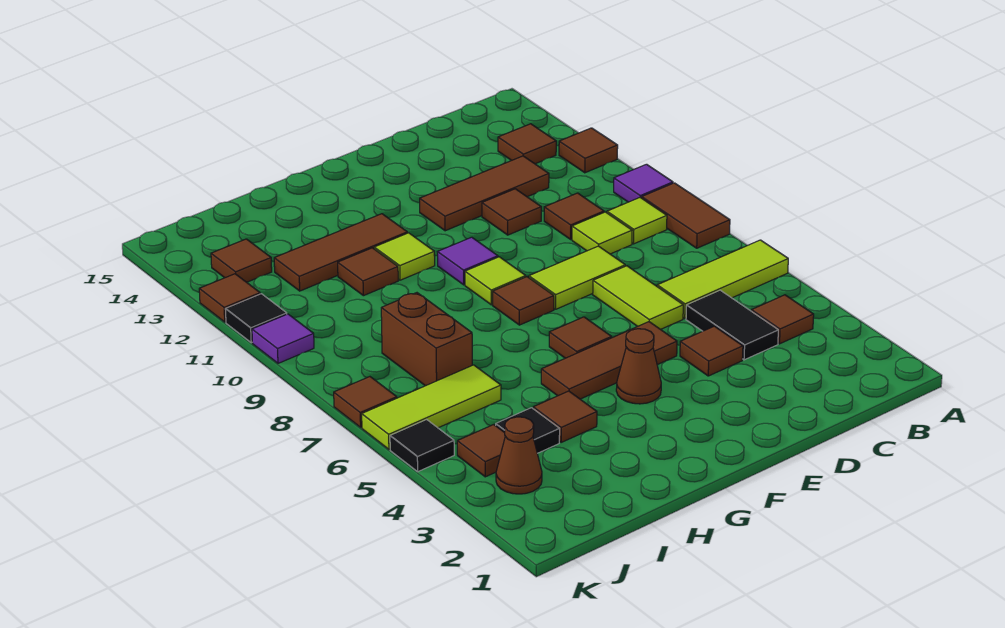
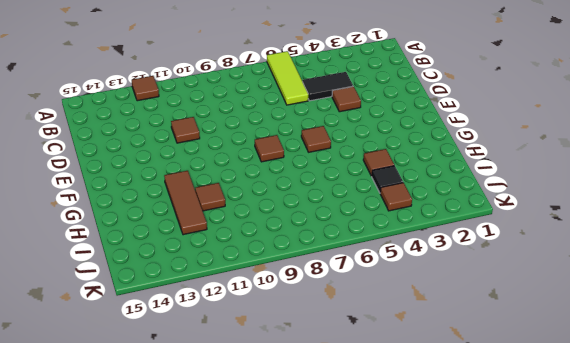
none -> brown tile A8:A9 level 1
none -> purple tile A10 level 1
none -> brown tile B4 level 1
none -> lime tile B9 level 1

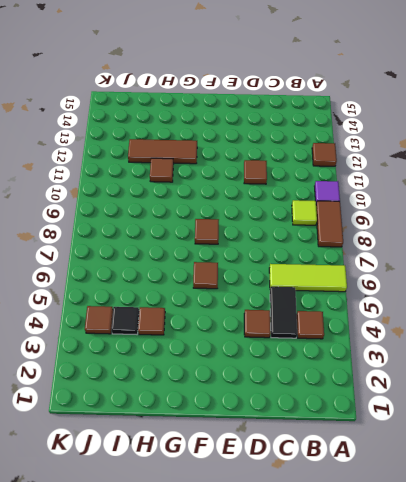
none -> brown tile B13 level 1
none -> lime tile C9 level 1
none -> brown tile C10 level 1
none -> brown tile C12:E12 level 1

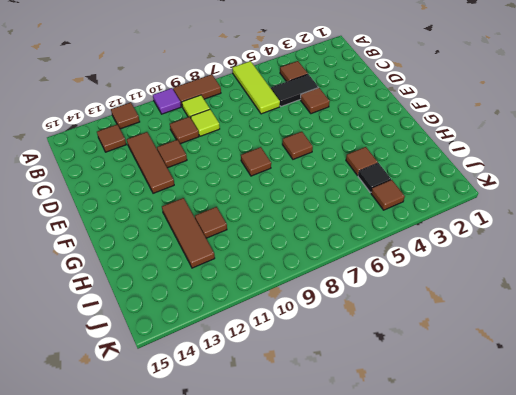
none -> lime tile D6:D7 level 1
none -> lime tile D8:E8 level 1
none -> brown tile E5:G5 level 1
none -> brown cone F4 level 1

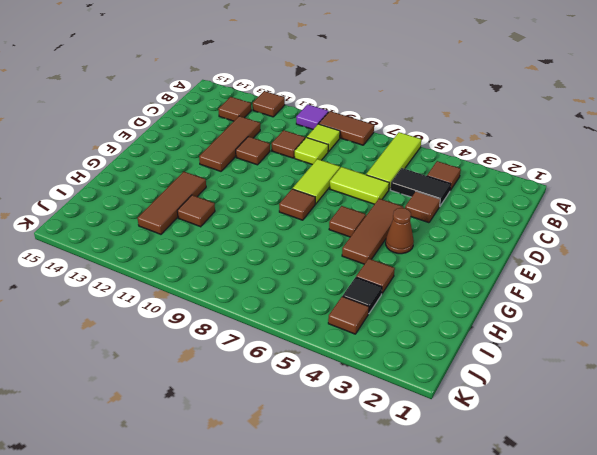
none -> lime tile F9 level 1
none -> purple tile F10 level 1
none -> lime tile G11 level 1
none -> lime tile I6:K6 level 1

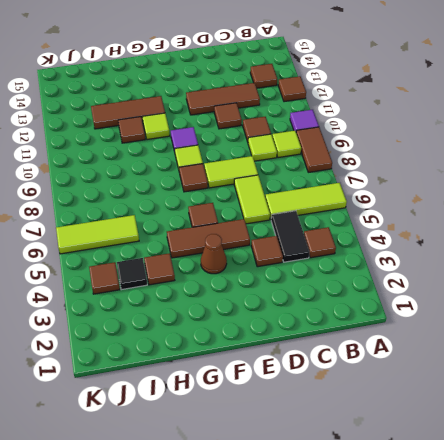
none -> brown brick I7:I8 level 1
none -> brown cone J3 level 1
none -> brown tile J13 level 1
none -> black tile K5 level 1

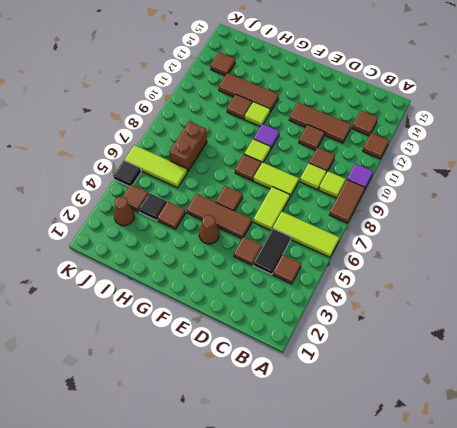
none -> brown tile K7 level 1
none -> purple tile K10 level 1
none -> black tile K11 level 1
none -> brown tile K12 level 1

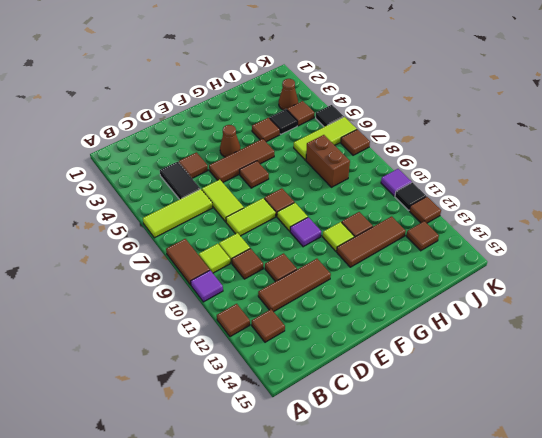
none -> brown tile B4 level 1

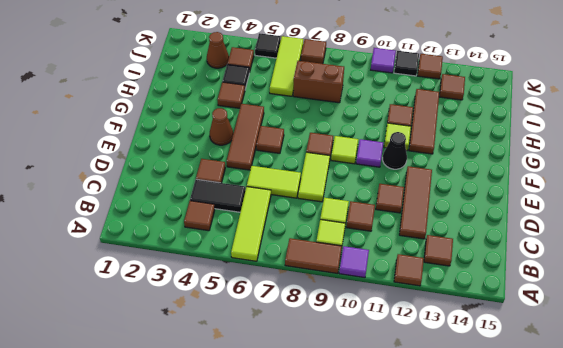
black cone F11 level 1 -> none

